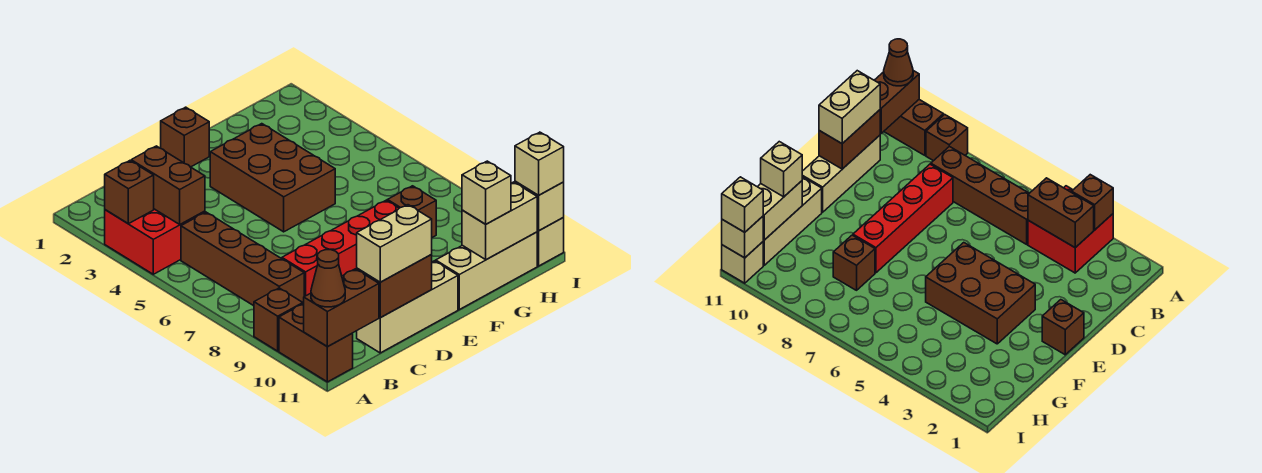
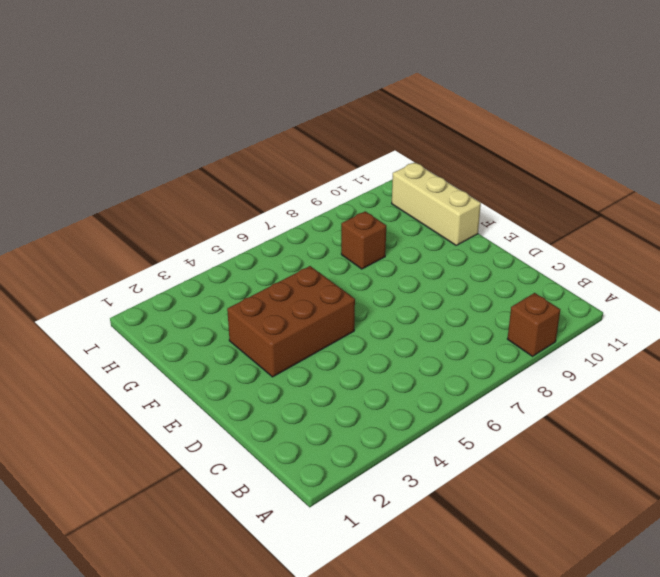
none -> red brick A3:B4 level 1
none -> brown brick A10:A11 level 1
none -> brown brick B5:B8 level 1

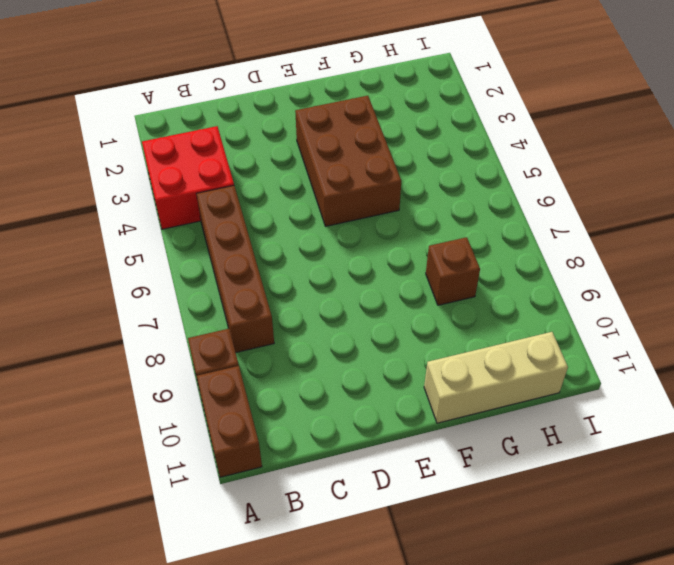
none -> red brick C8:F8 level 1
none -> tan brick C11:E11 level 1
none -> brown brick E1 level 1

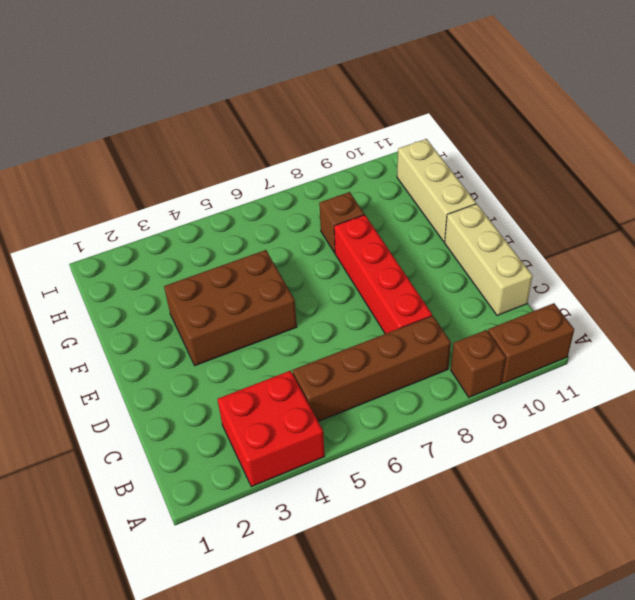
none -> brown brick E1 level 1
none -> tan brick I11 level 1
none -> brown brick A3 level 2

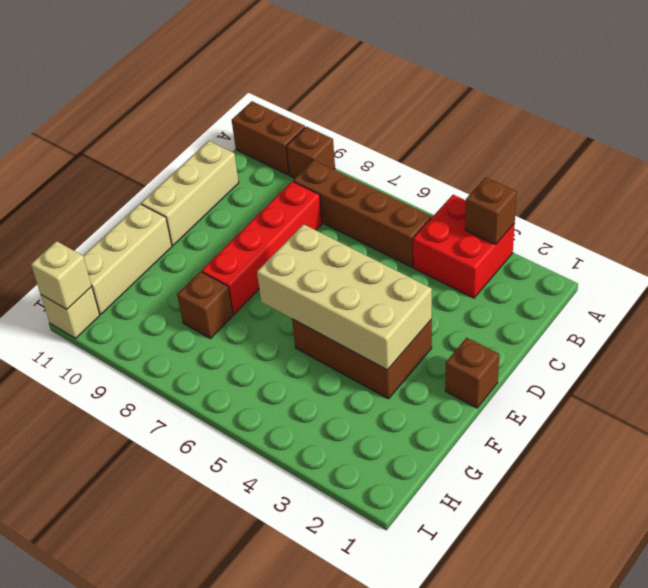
tan brick E3:F6 level 2 -> none
none -> brown brick A11:B11 level 2
none -> brown brick B3:B4 level 2
none -> brown brick C11:D11 level 2

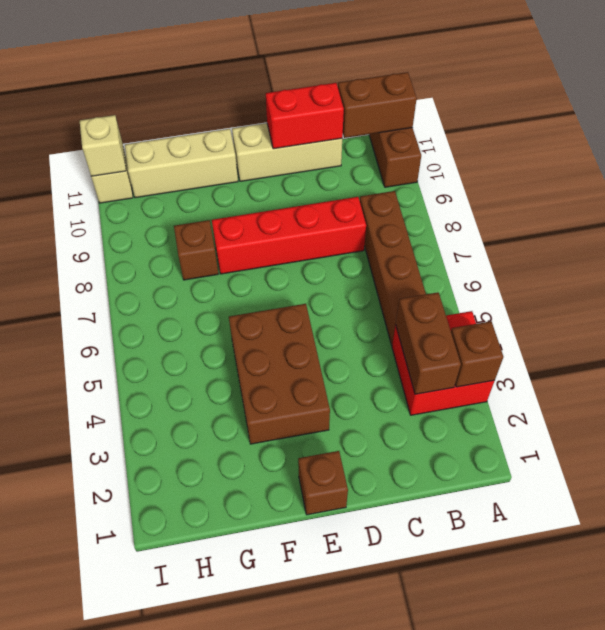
red brick C11:D11 level 2 -> brown brick C11:D11 level 2
none -> brown brick A9 level 1
none -> tan brick G11:H11 level 2
none -> brown cone A11 level 3

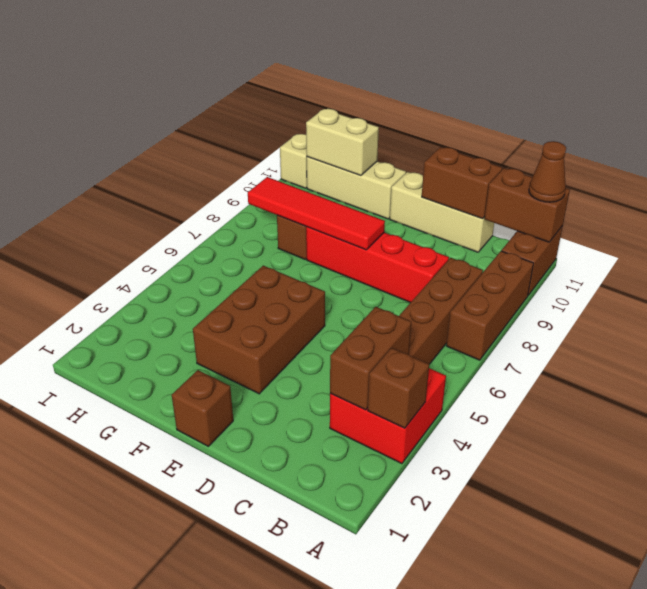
brown brick A7:A9 level 1 -> brown brick A9 level 1
red tile E8:H8 level 2 -> none
none -> tan brick I11 level 2
none -> tan brick C11:D11 level 3
none -> tan brick G11 level 3

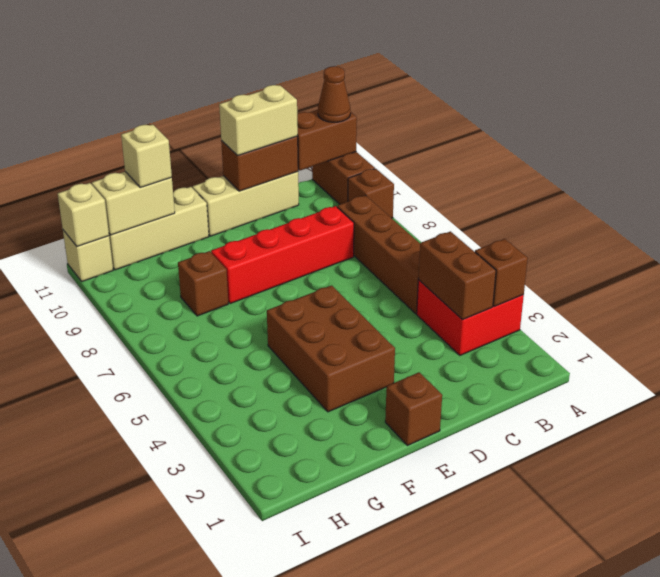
none -> tan brick I11 level 3

